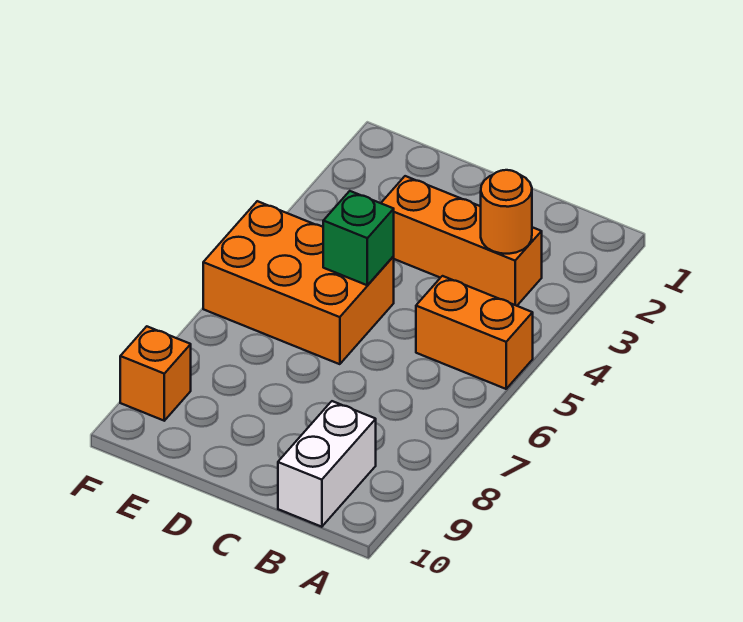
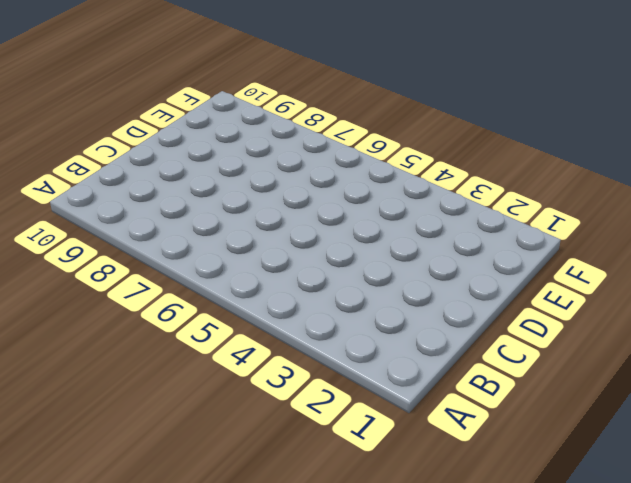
none -> orange brick A5:B5 level 1
none -> orange brick B3:D3 level 1

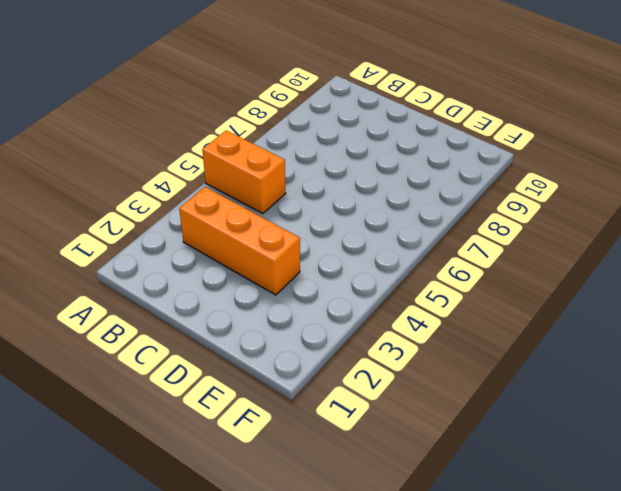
none -> white brick B9:B10 level 1
none -> orange brick D5:F6 level 1

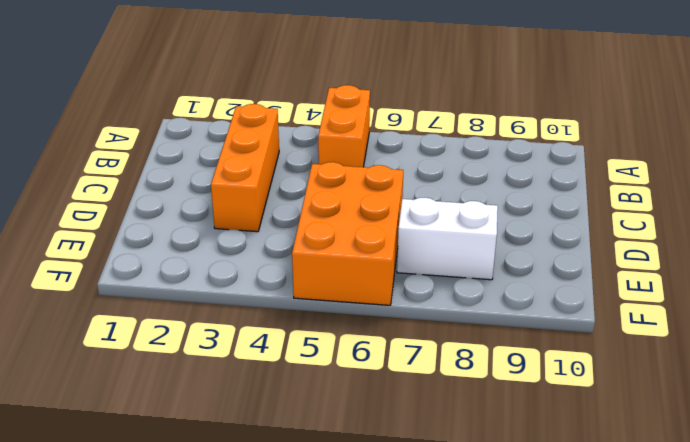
white brick E7:E8 level 1 -> white brick B9:B10 level 1
none -> orange brick F9 level 1
none -> orange round brick B3 level 2

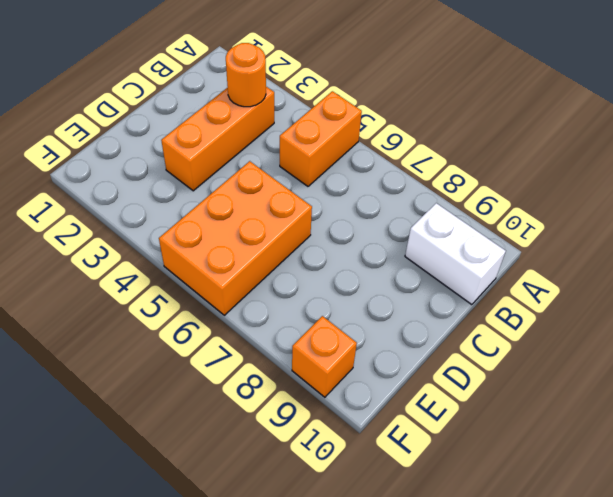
none -> green brick D5 level 2

